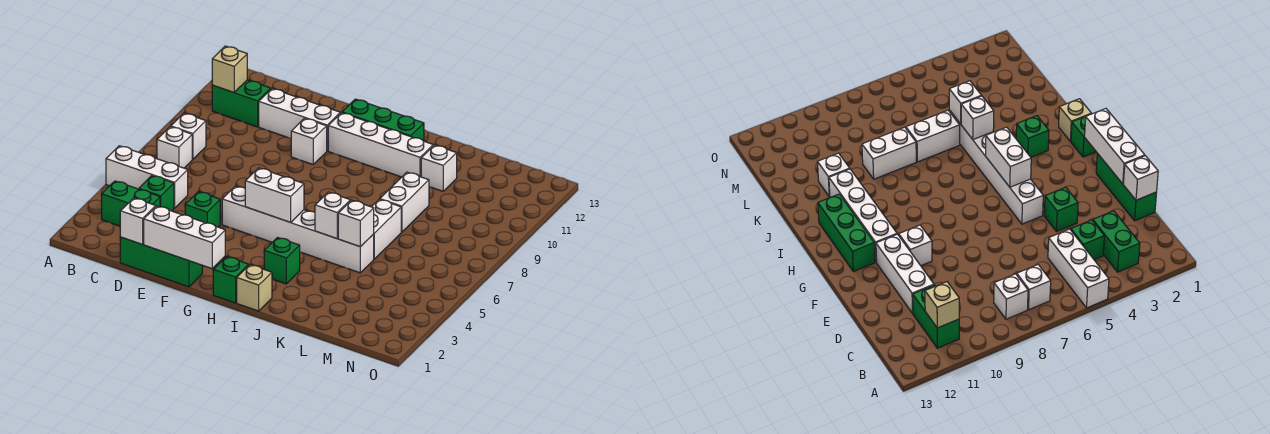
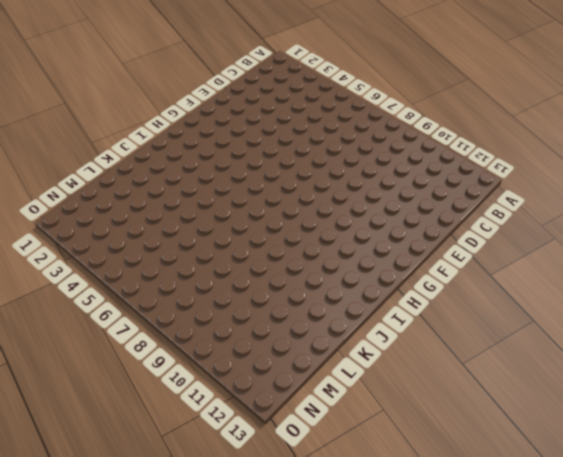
none -> white brick A5:C5 level 1
none -> green brick B3:C3 level 1
none -> white brick B7 level 1

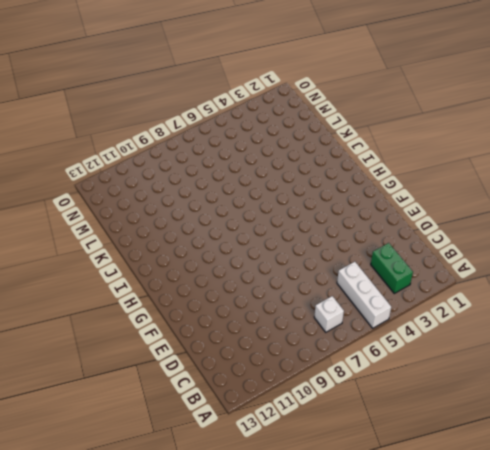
none -> white brick B8 level 1
none -> green brick B11:C11 level 1
none -> green brick C4 level 1

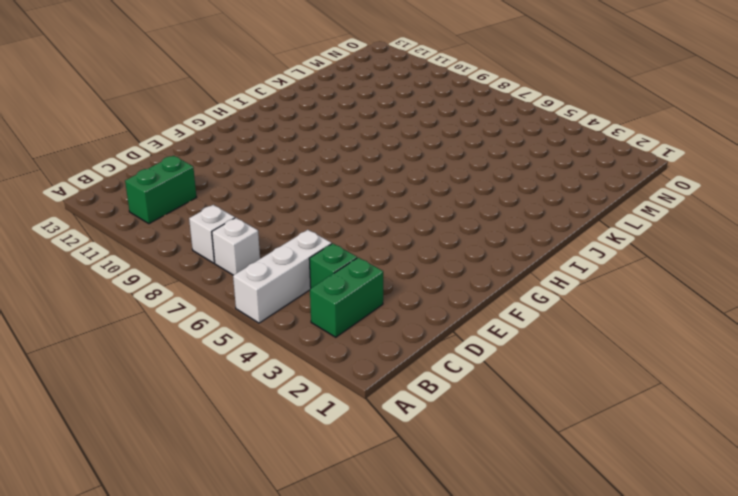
none -> green brick D1:F1 level 1
none -> white brick D11:F11 level 1
none -> green brick E4 level 1

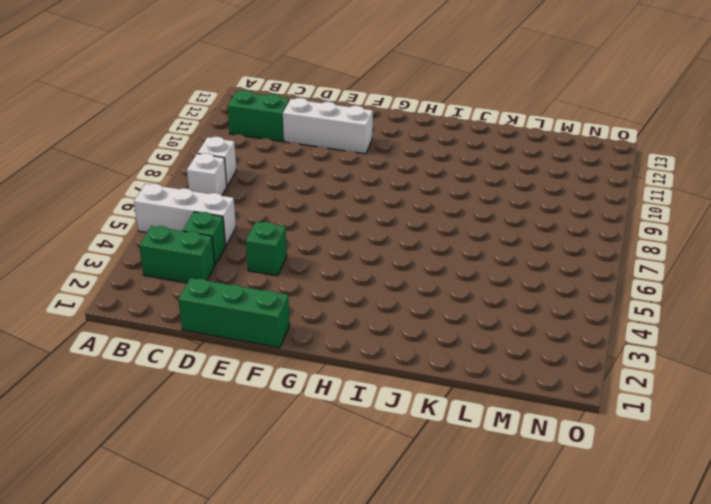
none -> white brick F5:K5 level 1
none -> white brick F10 level 1
none -> white brick G11:J11 level 1

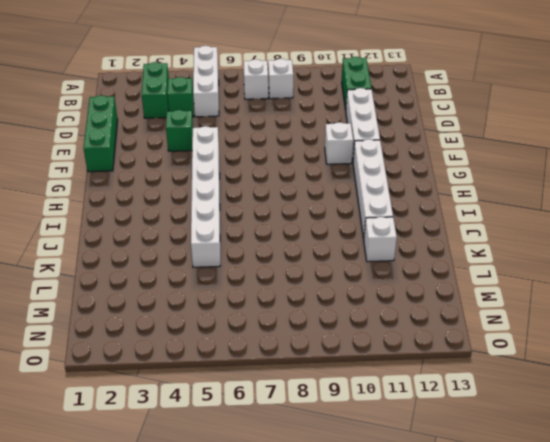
none -> green brick G12:I12 level 1
none -> green brick H1 level 1
none -> tan brick I1 level 1

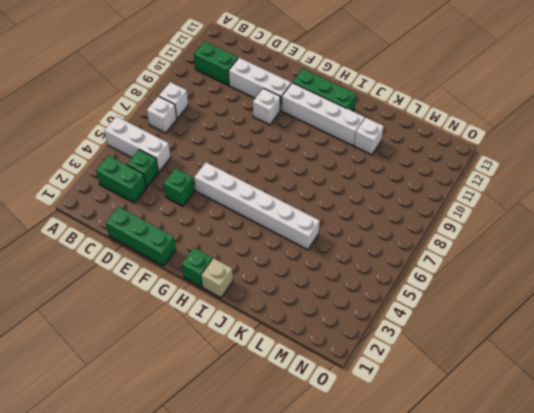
none -> green brick I3 level 1
none -> white brick K6:K7 level 1
none -> white brick K8:K9 level 1

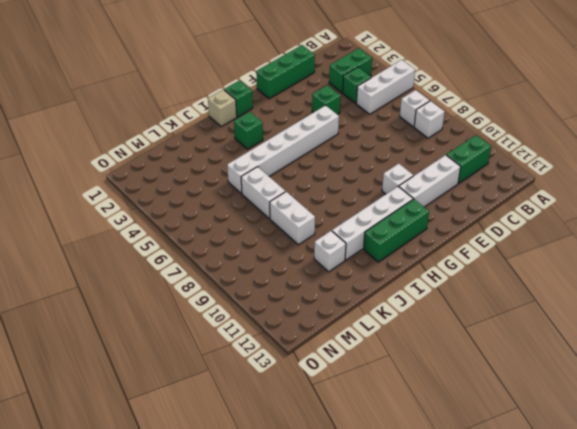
none -> tan brick B11 level 2
none -> white brick D1 level 2
none -> white brick E1:G1 level 2

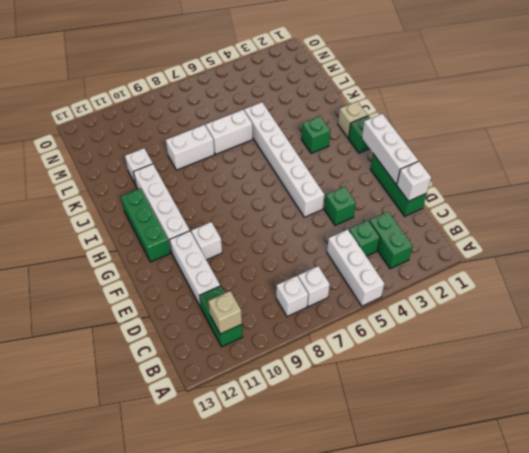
none -> white brick G5:H5 level 2
none -> white brick J5 level 2
none -> white brick K5 level 2

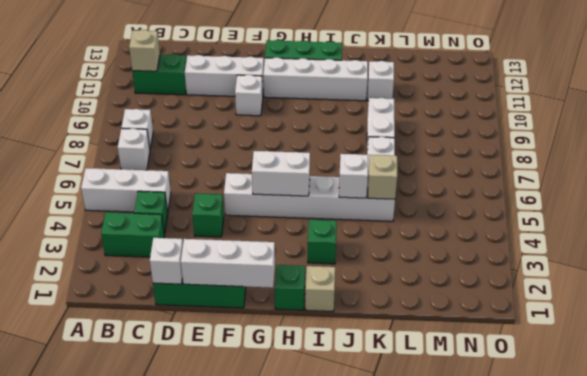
tan brick K5 level 2 -> white brick K5 level 2

